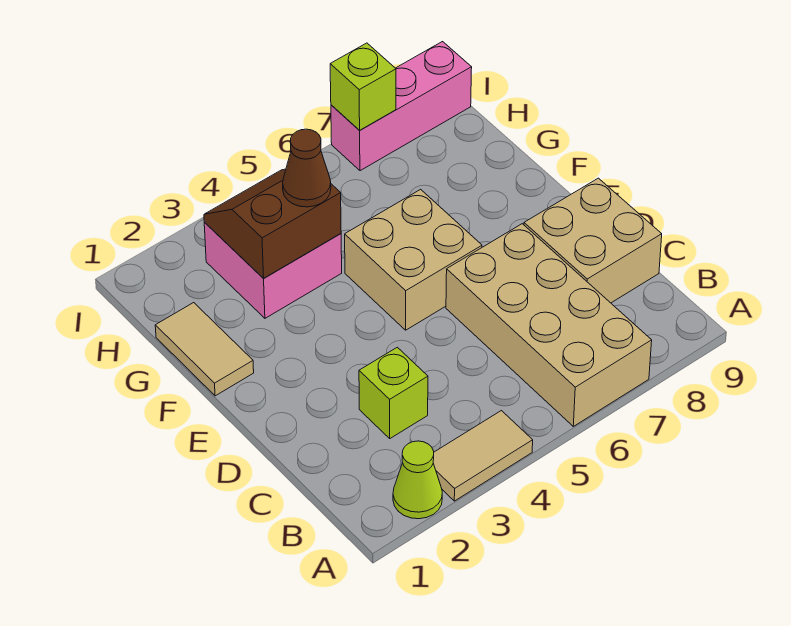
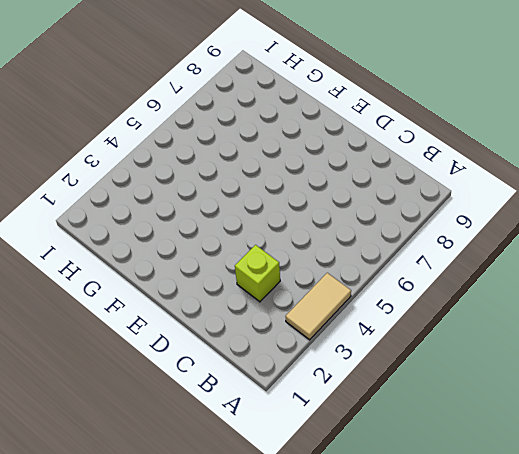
none -> lime cone A2 level 1
none -> tan brick A6:D7 level 1
none -> tan brick C8:D9 level 1

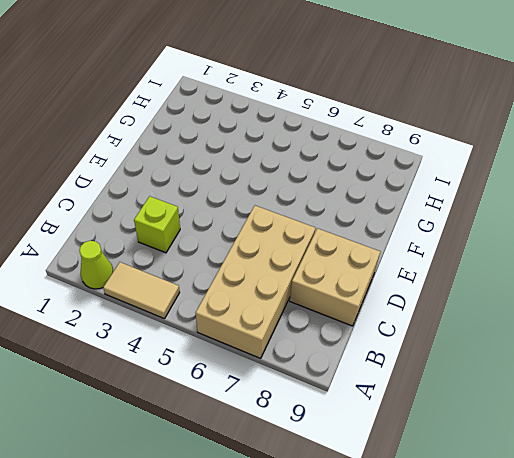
none -> tan brick E5:F6 level 1
none -> tan tile F1:G1 level 1
none -> pink brick G3:H4 level 1

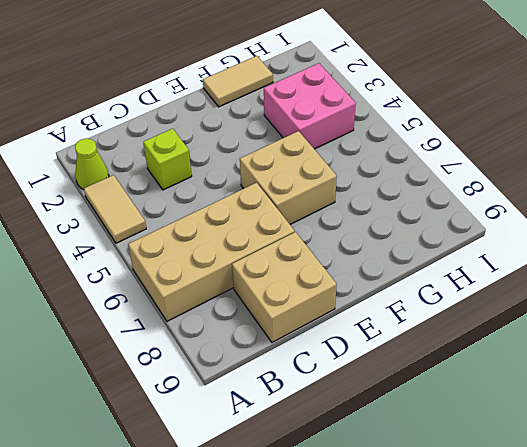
none -> pink brick I7:I9 level 1
none -> brown slope G3:H4 level 2 top G
none -> lime brick I7 level 2

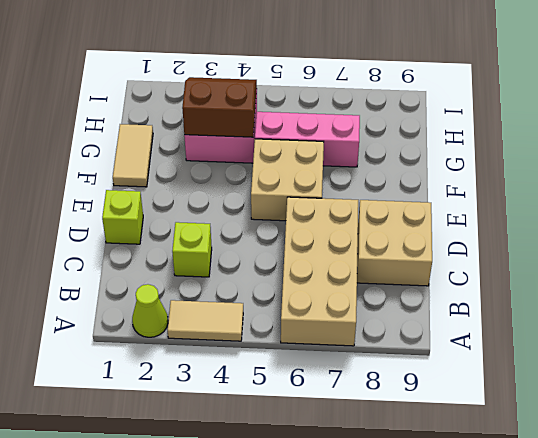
lime brick D1 level 1 -> lime brick I7 level 2
pink brick G5:G7 level 1 -> pink brick I7:I9 level 1
none -> brown cone G4 level 3

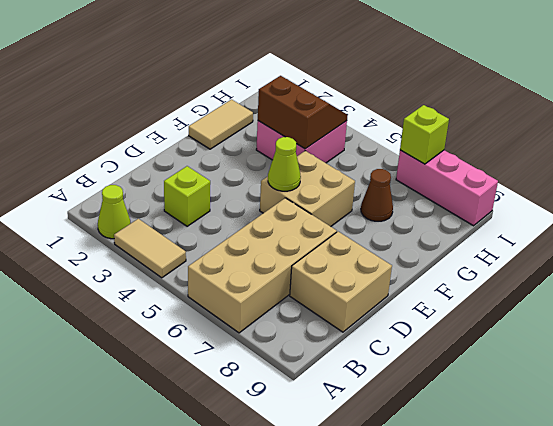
lime cone E5 level 2 -> none
brown cone G7 level 1 -> brown cone G4 level 3

